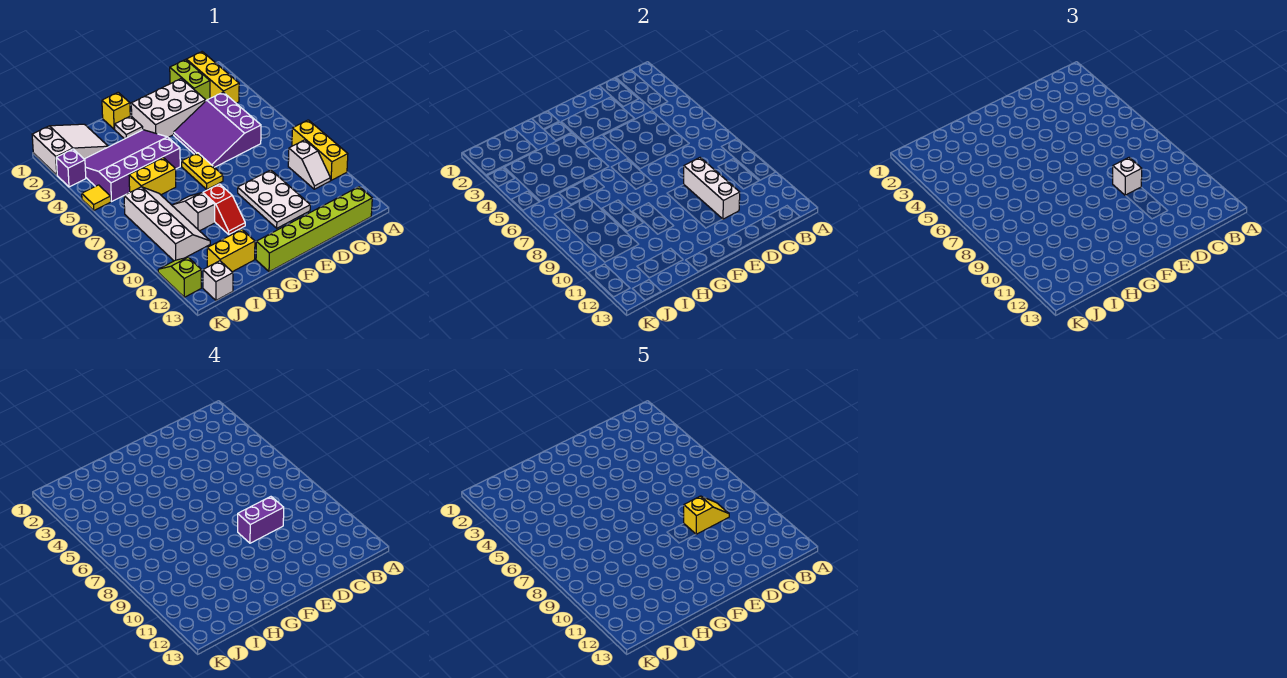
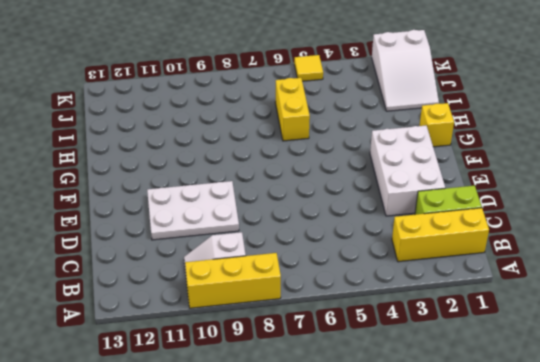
none -> lime brick B13:G13 level 1
none -> purple slope C4:E6 level 1 top C
none -> yellow plate F6:F7 level 1

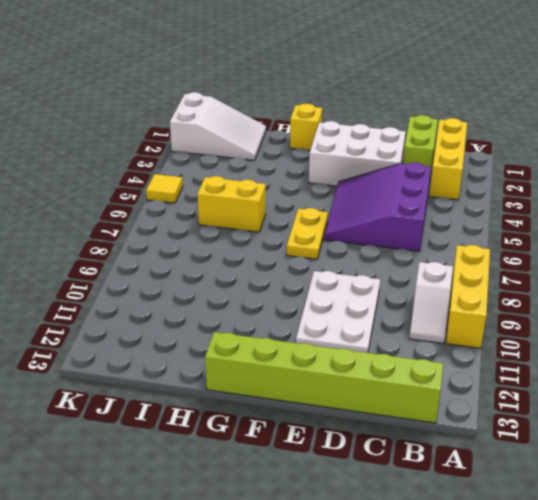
none -> white plate G2 level 1
none -> purple slope G3:J5 level 1 top 5
none -> red slope G9:G10 level 1 top 9

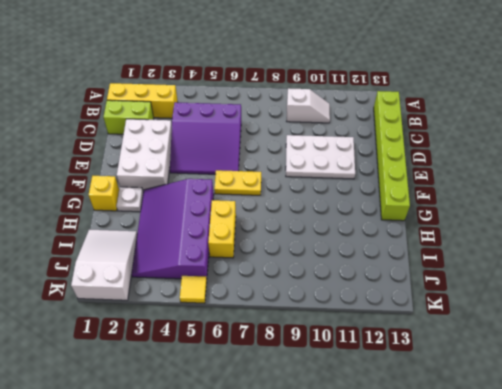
none -> yellow brick A8:A10 level 1
none -> red slope G9:G10 level 1 top 9
none -> white slope H8:H9 level 1 top 9

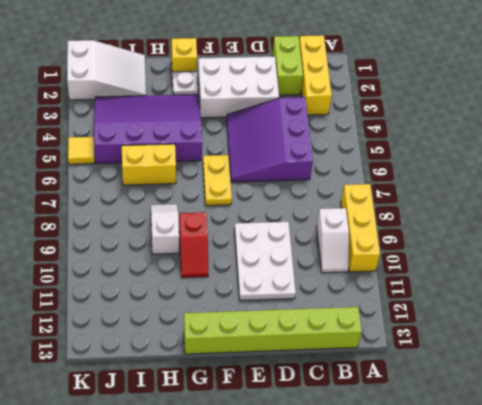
none -> yellow brick H12:I12 level 1
none -> white slope I7:J10 level 1 top J
none -> white brick J13 level 1

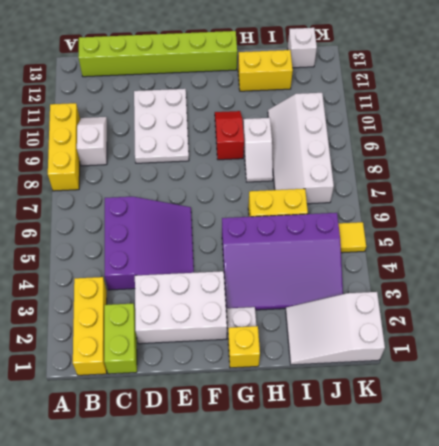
none -> yellow plate F6:F7 level 1
none -> purple brick K3 level 1
none -> lime slope K11:K12 level 1 top 12

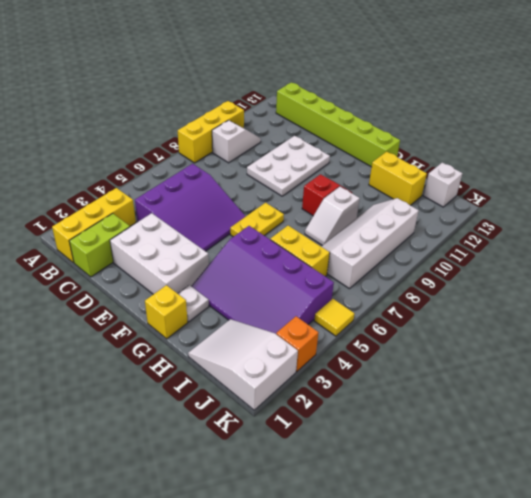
orange brick K3 level 1 -> purple brick K3 level 1
none -> lime slope K11:K12 level 1 top 12
none -> white brick D9:D11 level 2
none -> white brick D9 level 3

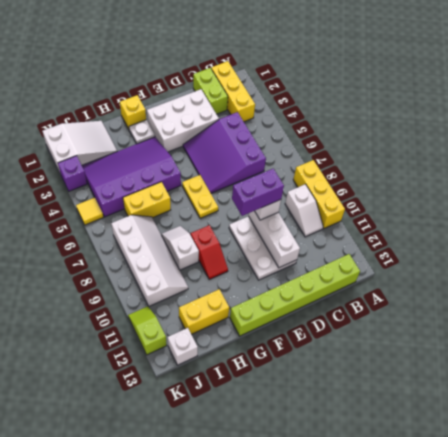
none -> yellow slope C9:D9 level 5 top D

